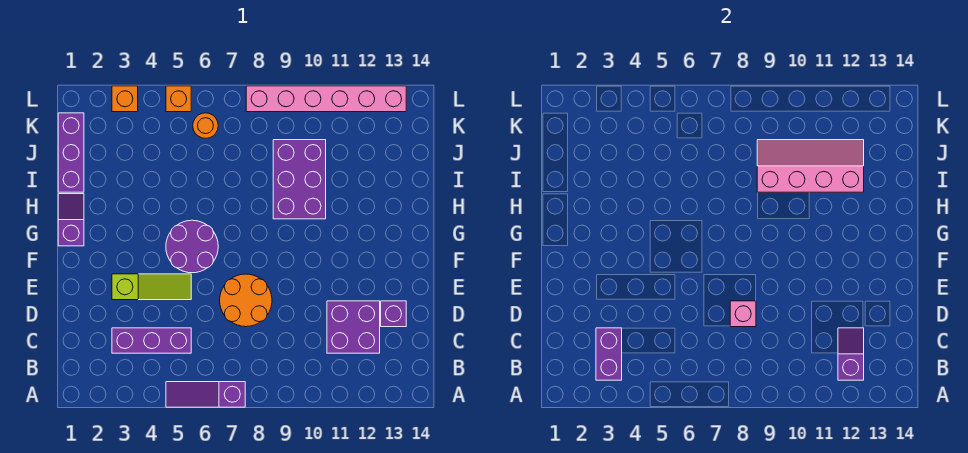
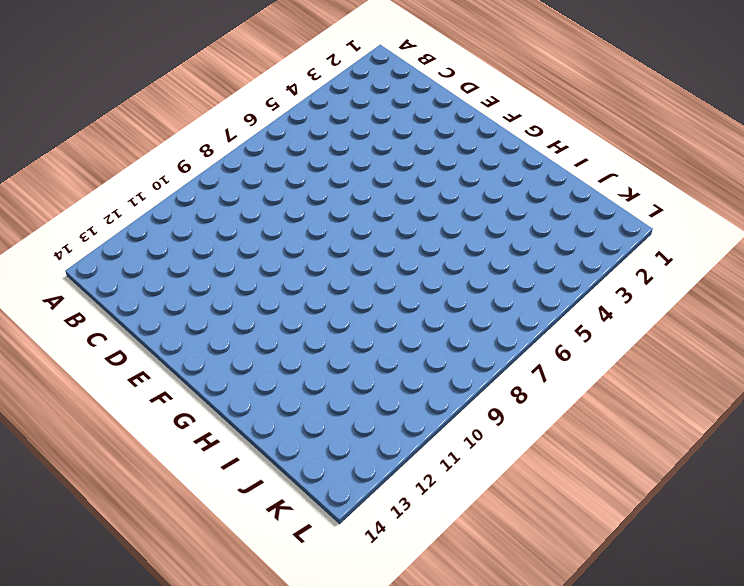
none -> purple slope A5:A7 level 1 top 7
none -> purple brick C3:C5 level 1
none -> purple brick C11:D12 level 1

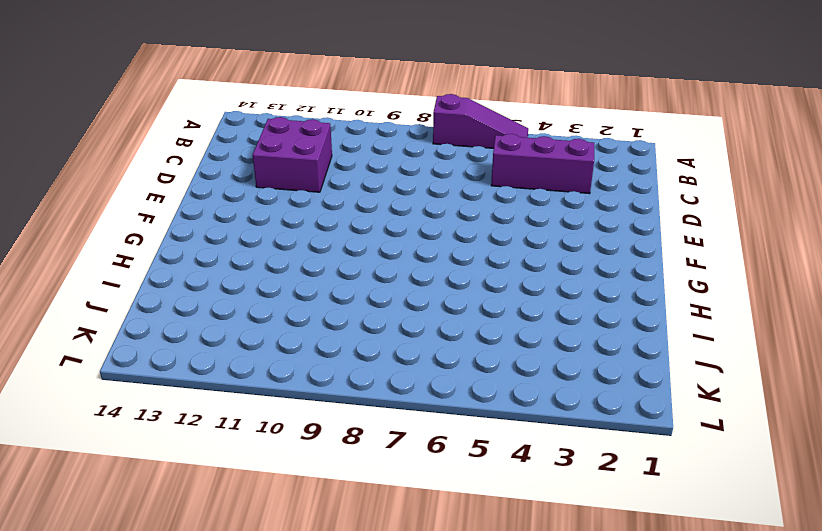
none -> orange round brick D7:E8 level 1
none -> purple brick D13 level 1
none -> lime slope E3:E5 level 1 top 3

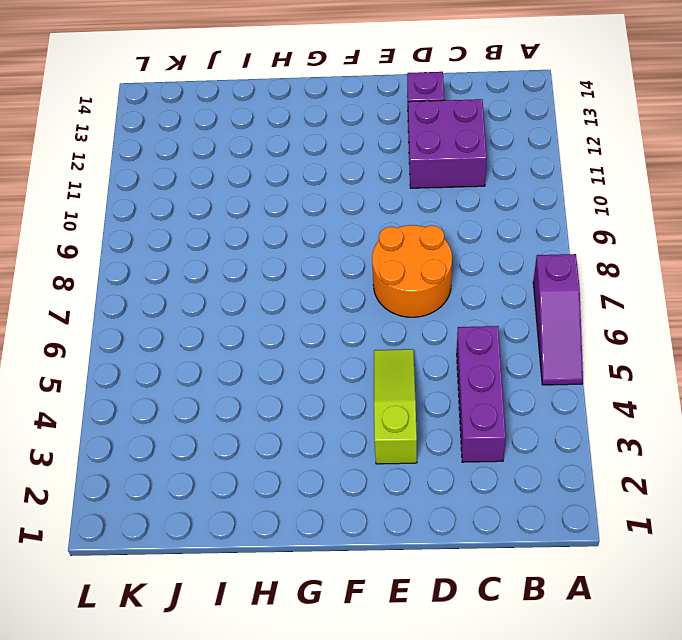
none -> purple round brick F5:G6 level 1
none -> purple slope G1:H1 level 1 top G
none -> purple brick H9:J10 level 1

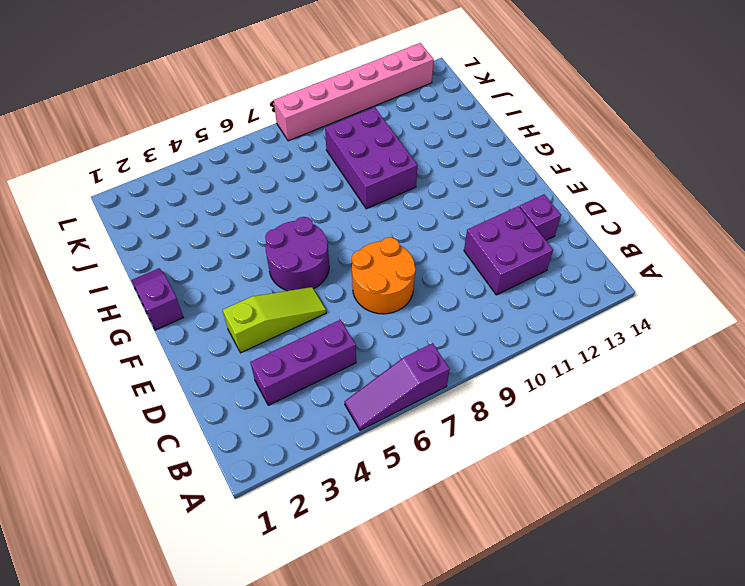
none -> purple brick I1:K1 level 1
none -> orange round brick K6 level 1
none -> orange brick L3 level 1

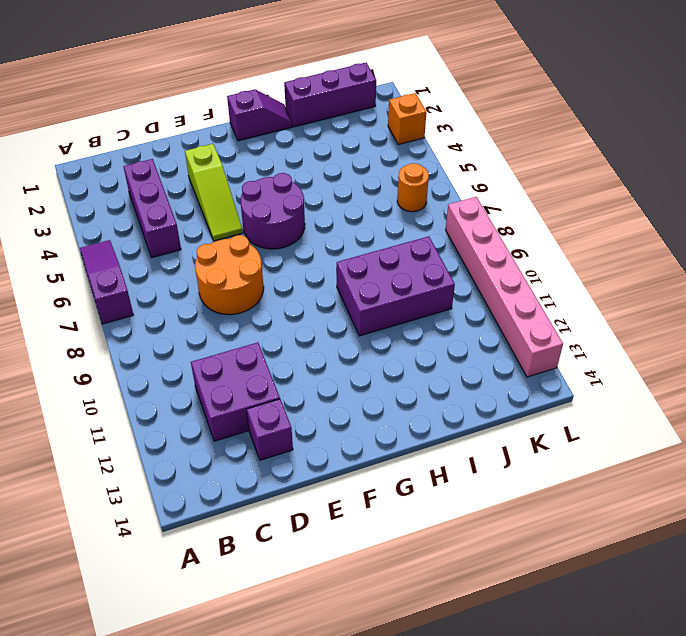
none -> orange brick L5 level 1
none -> purple brick B3:C3 level 2
none -> purple slope B12:C12 level 2 top B

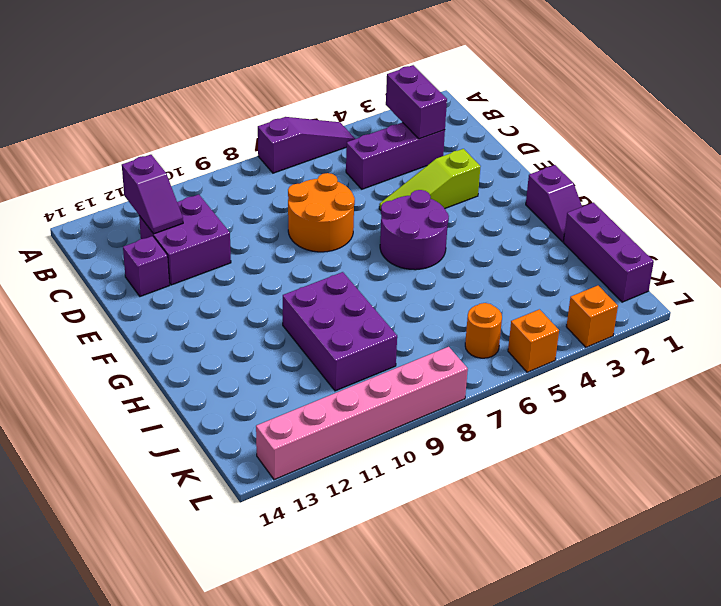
none -> pink brick D8 level 2
none -> pink slope I9:J12 level 2 top I

